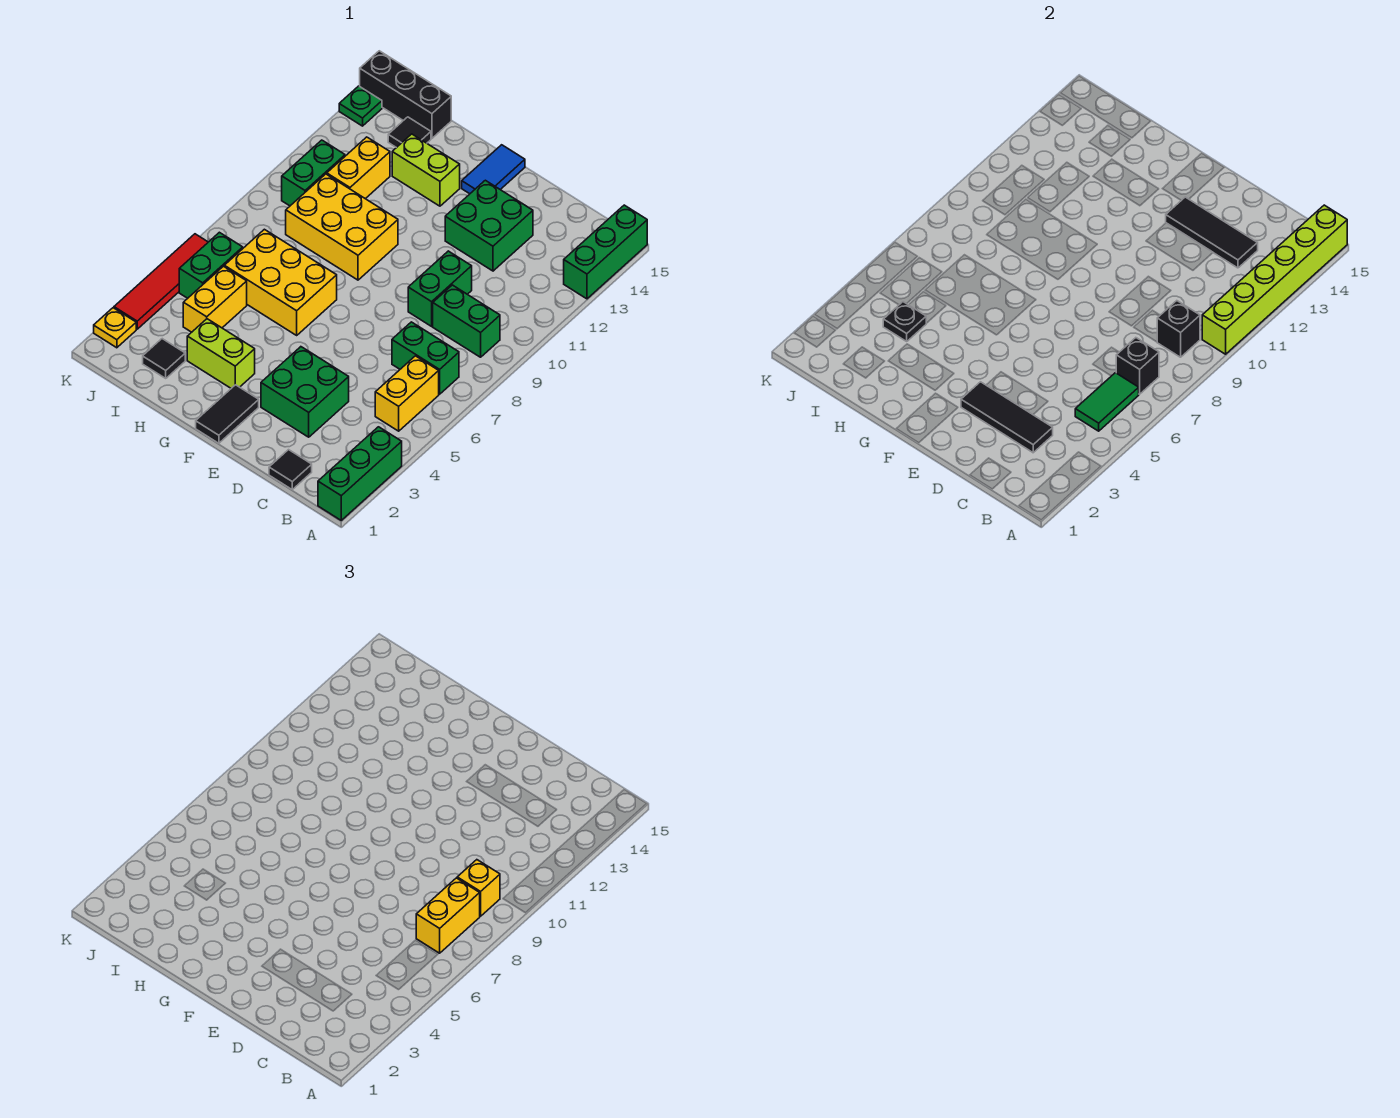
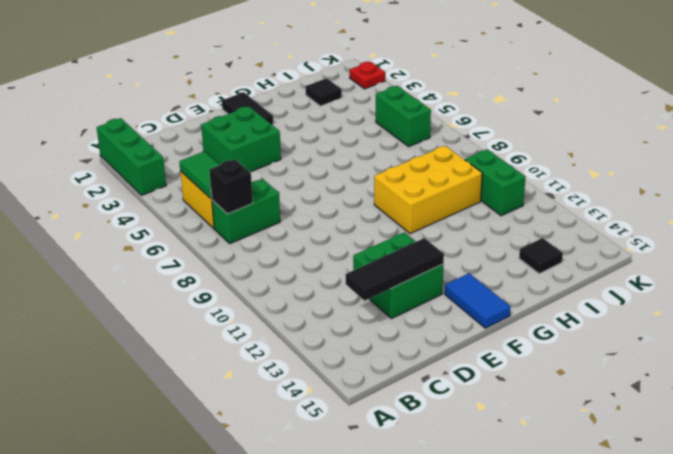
red plate K2 level 1 -> yellow plate K2 level 1
none -> green brick A13:A15 level 1
none -> green brick B9:C9 level 1
none -> black tile C1 level 1
none -> green brick D9:D10 level 1

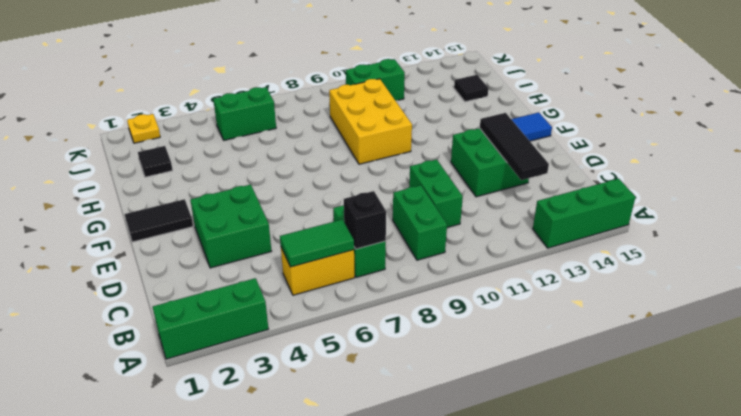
green brick C10:D10 level 1 -> green brick D9:D10 level 1
none -> black tile C1 level 1
none -> lime brick G3:H3 level 1
none -> yellow brick G6:I7 level 1
none -> lime brick G13:H13 level 1

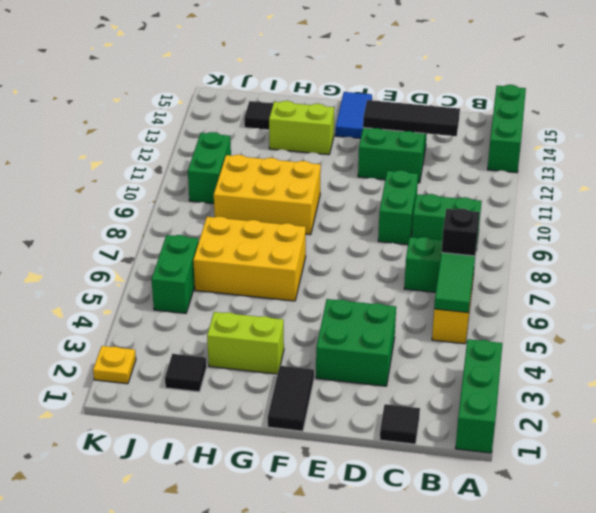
none -> yellow brick I4:I5 level 1
none -> yellow brick I11:I12 level 1
none -> black brick I15:K15 level 1
none -> red tile K3:K6 level 1

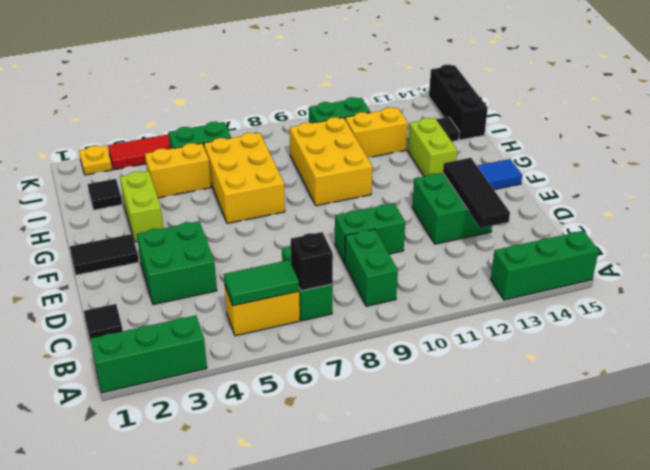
none -> green plate K14 level 1
none -> lime brick A10:A15 level 2
none -> black brick B9 level 2
none -> black tile C3:E3 level 2

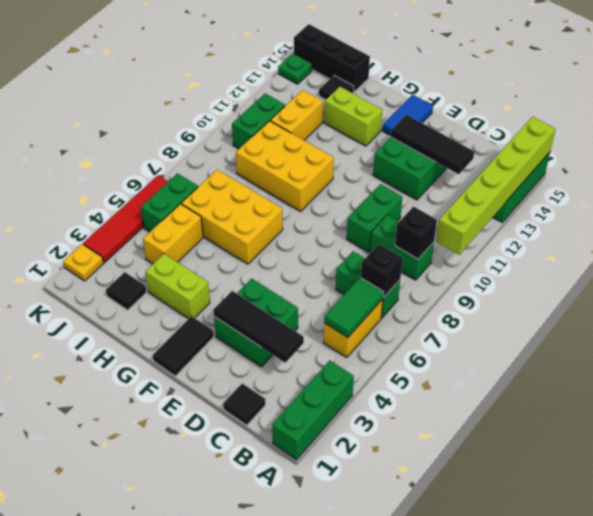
none -> black plate I4 level 2
none -> yellow brick B7:B8 level 3
none -> yellow brick B9 level 3

